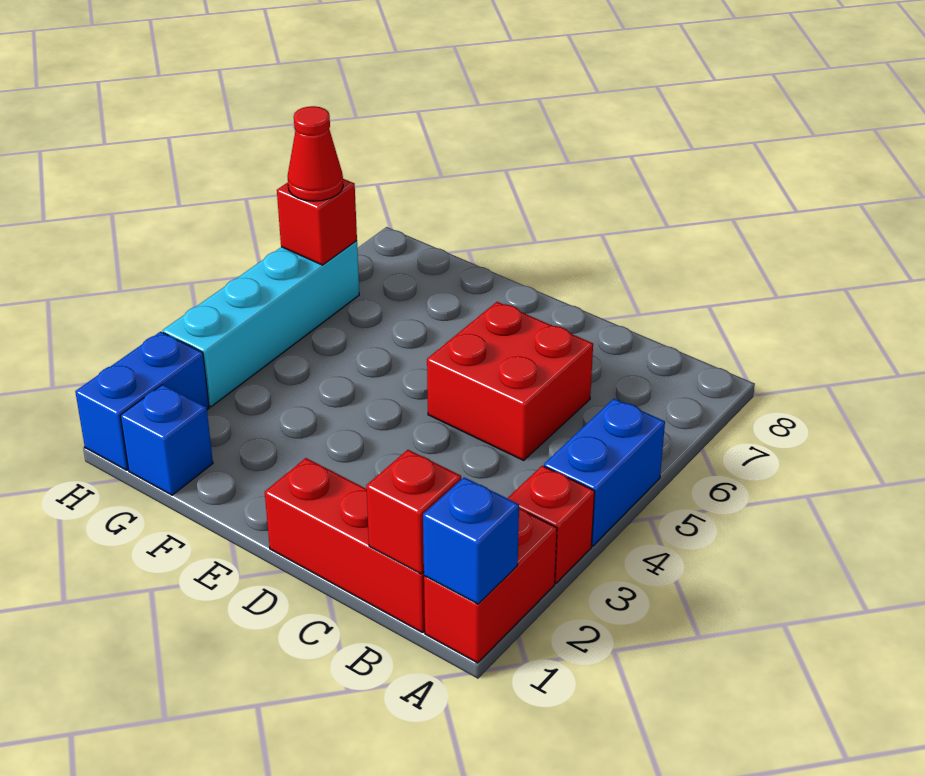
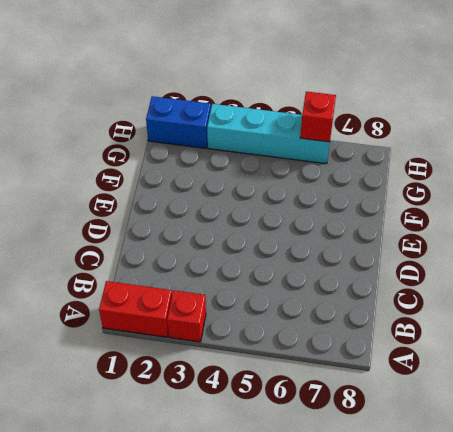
none -> blue brick A4:A5 level 1
none -> red brick B1:D1 level 1
none -> red brick C5:D6 level 1

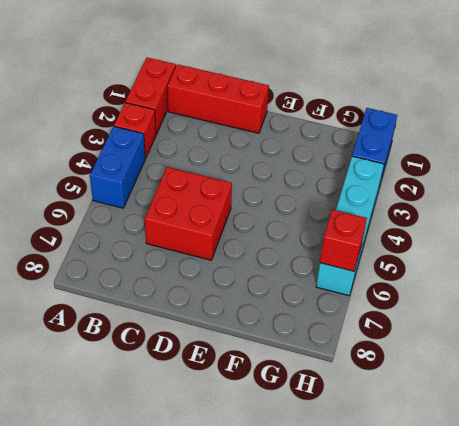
none -> blue brick G1 level 1
none -> blue brick A1 level 2
none -> red brick B1 level 2

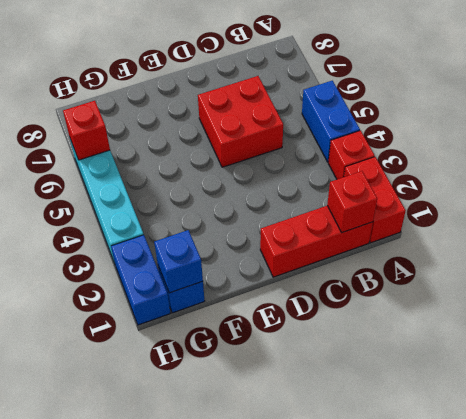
blue brick G1 level 2 -> blue brick A1 level 2
none -> red cone H6 level 3

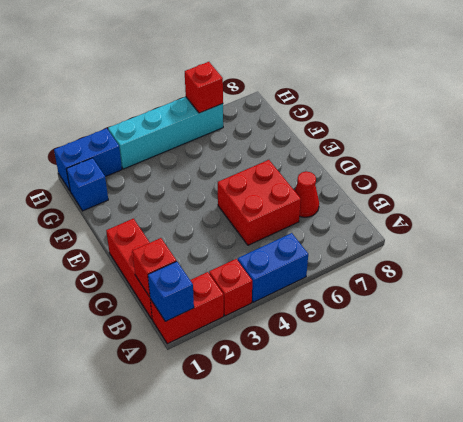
red cone C7 level 1 -> red cone H6 level 3

